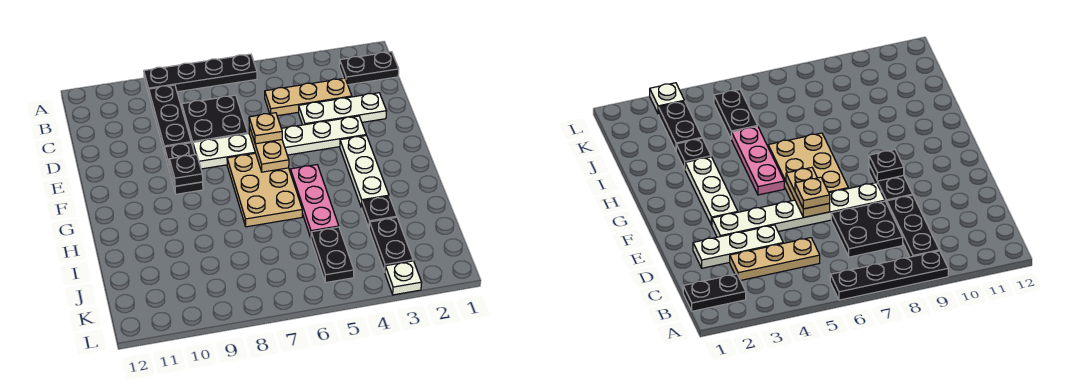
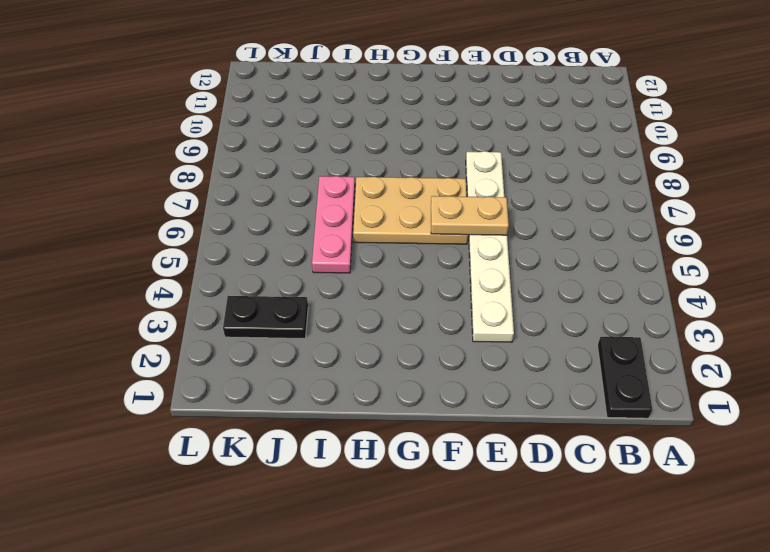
pink plate I5:I7 level 1 -> pink plate G5:I5 level 1
none -> black plate A6:A9 level 1
none -> black plate B9:D9 level 1
none -> tan plate C3:C5 level 1

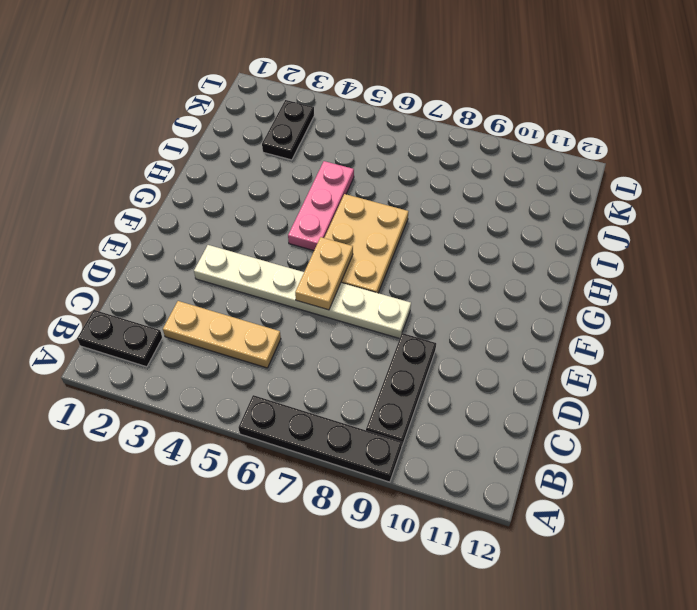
none -> black plate C7:D8 level 1
none -> white plate D2:D4 level 1
none -> black plate E9:F9 level 1

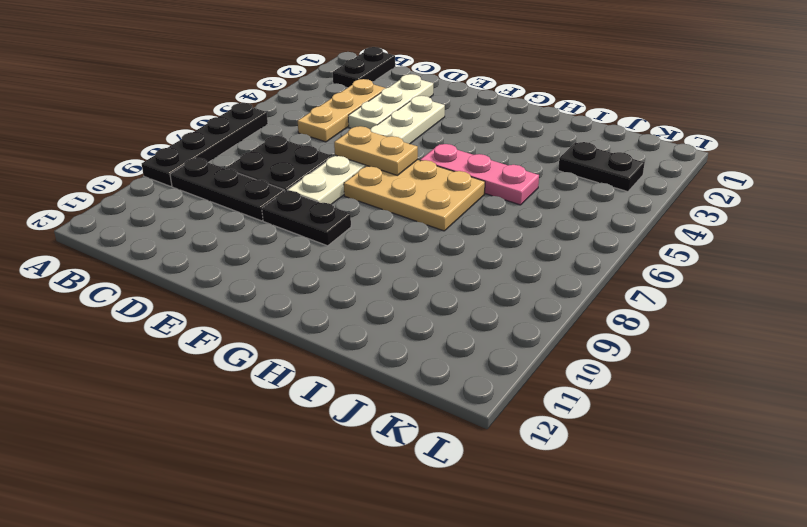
none -> white plate F3:H3 level 1
none -> black plate I3 level 1
none -> black plate J5:K5 level 1

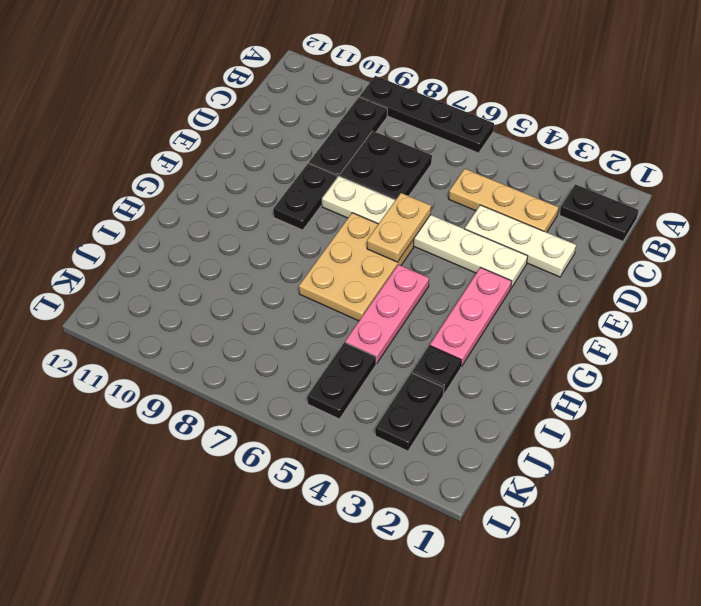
pink plate F3:H3 level 1 -> white plate F3:H3 level 1
none -> white plate L3 level 1
none -> black plate F9 level 2
none -> tan plate E6 level 3

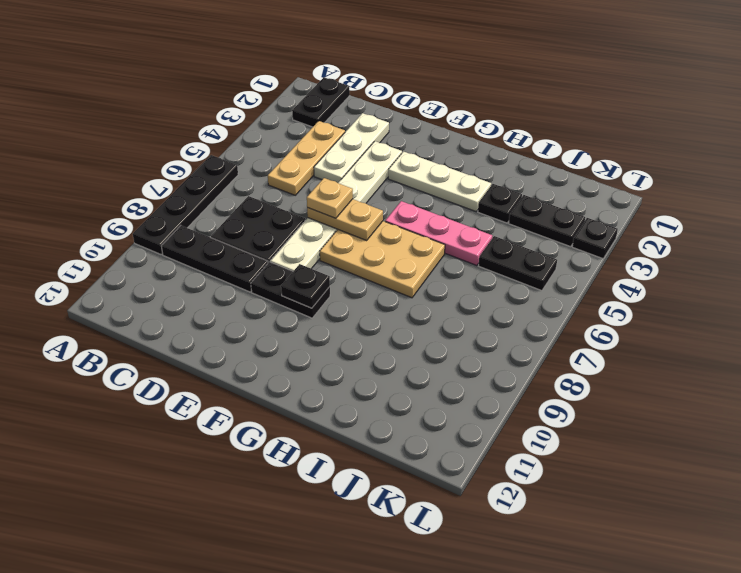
black plate L3 level 1 -> white plate L3 level 1

